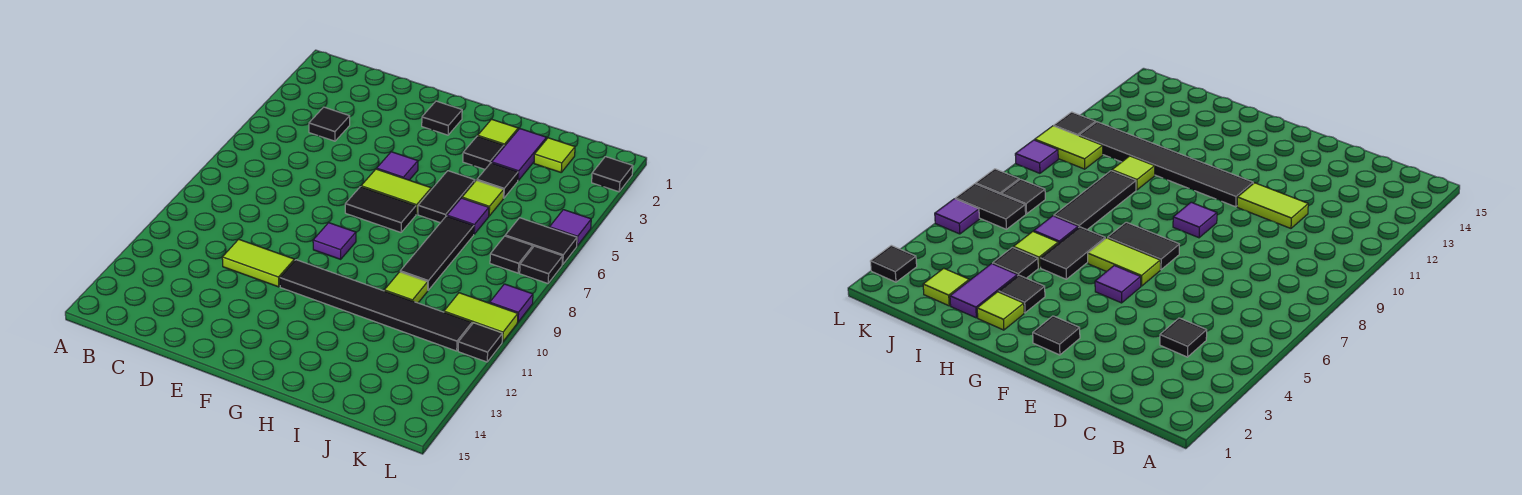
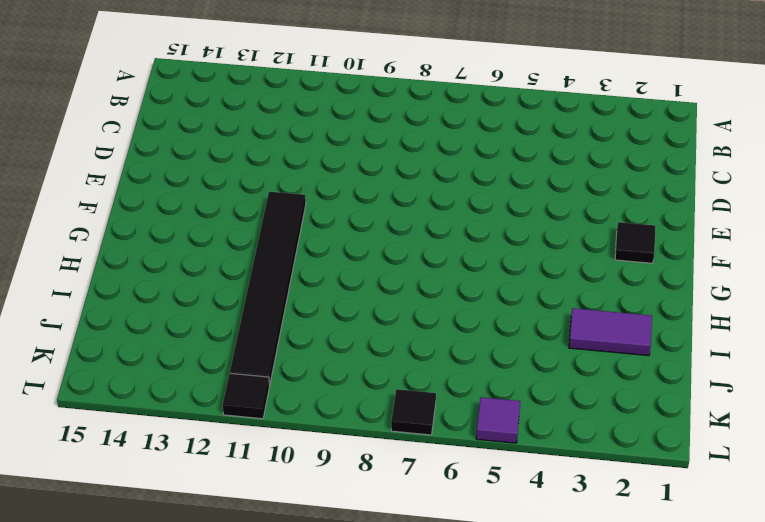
none -> black tile C4 level 1
none -> lime tile D11:E11 level 1
none -> purple tile F5 level 1

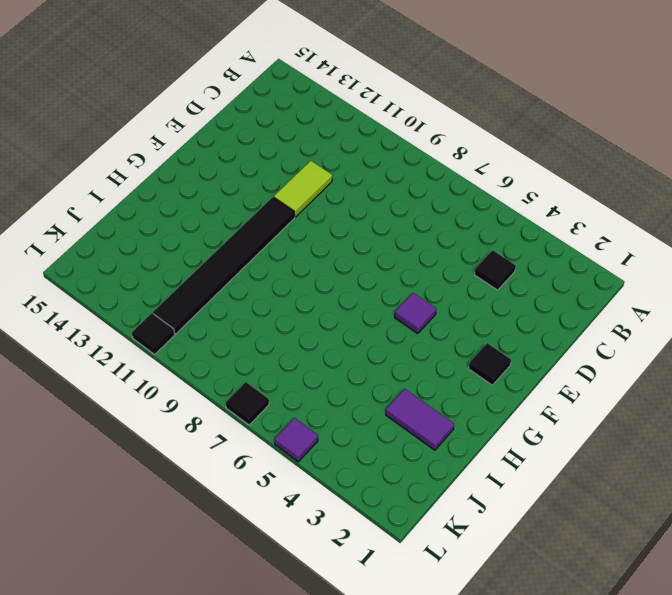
none -> lime tile F6:G6 level 1
none -> black tile F7:G7 level 1
none -> purple tile F9 level 1

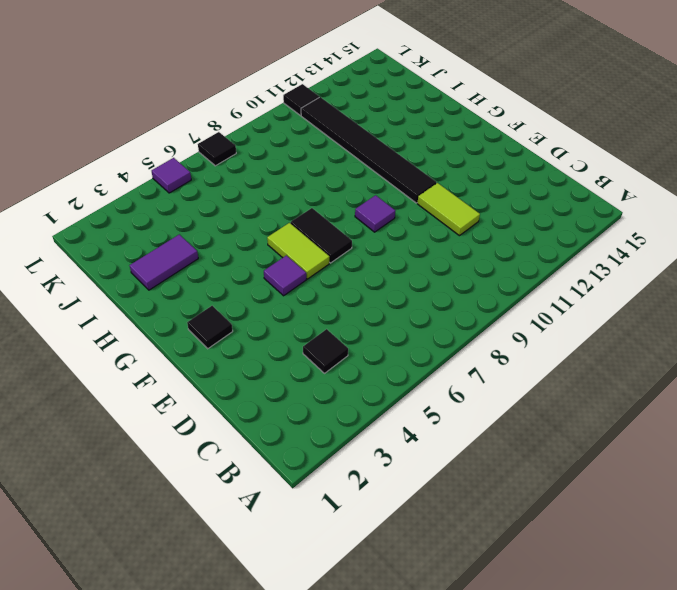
none -> lime tile H2 level 1
none -> black tile H3 level 1
none -> black tile H5:H6 level 1

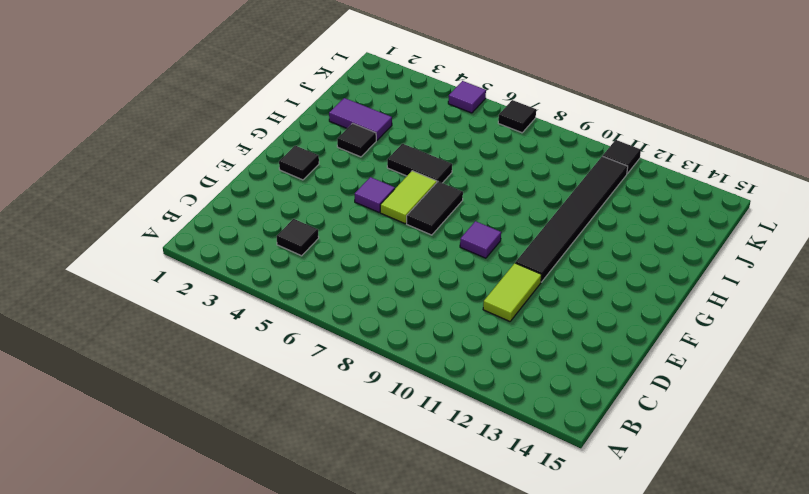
none -> lime tile H2 level 1
none -> black tile I4 level 1
none -> lime tile I5 level 1

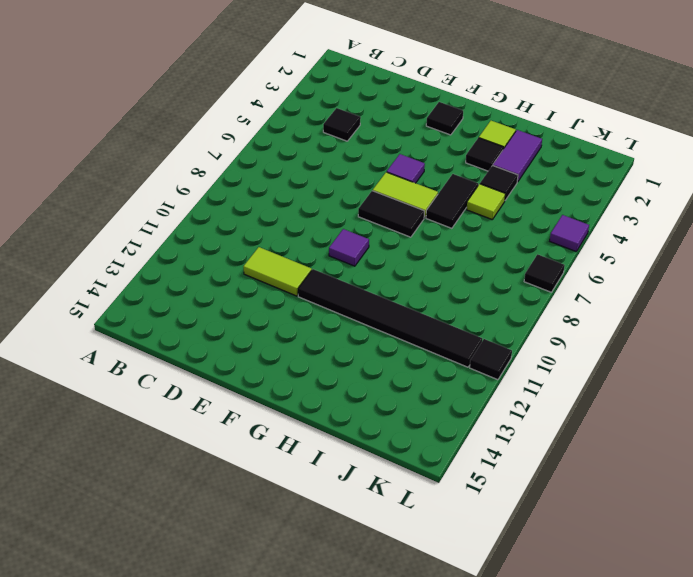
none -> purple tile I6 level 1
none -> black tile I7:I9 level 1
none -> lime tile I10 level 1

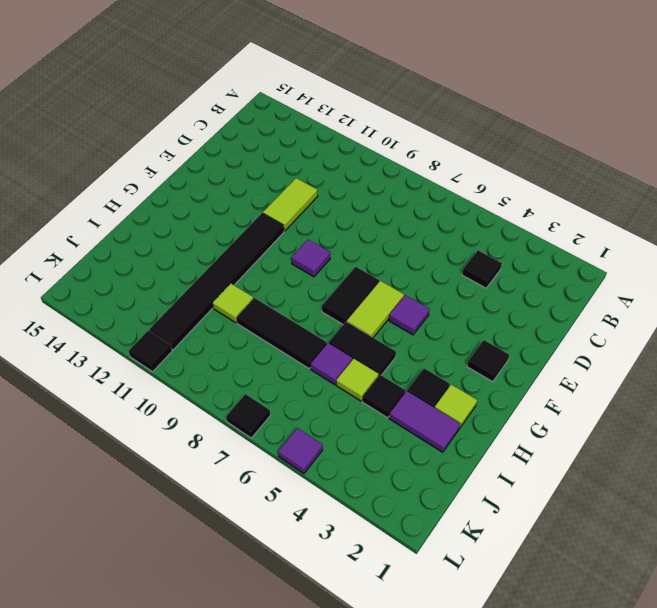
none -> lime tile J2 level 1
none -> black tile K6:L6 level 1
none -> black tile K7 level 1

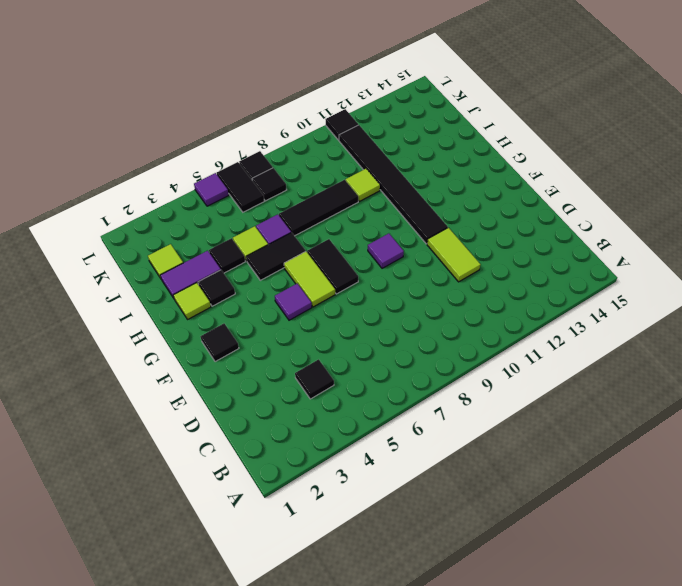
none -> lime tile K10:L10 level 1
none -> black tile L2 level 1
none -> purple tile L9 level 1

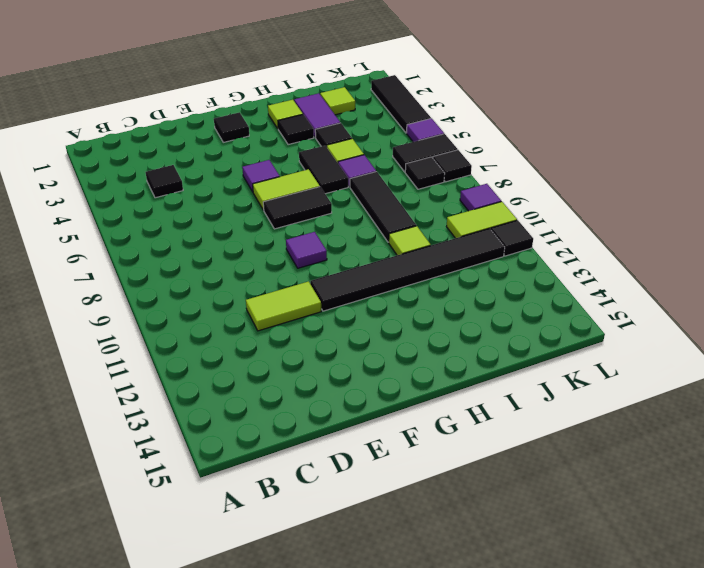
black tile L2:L4 level 1 -> black tile L2 level 1

